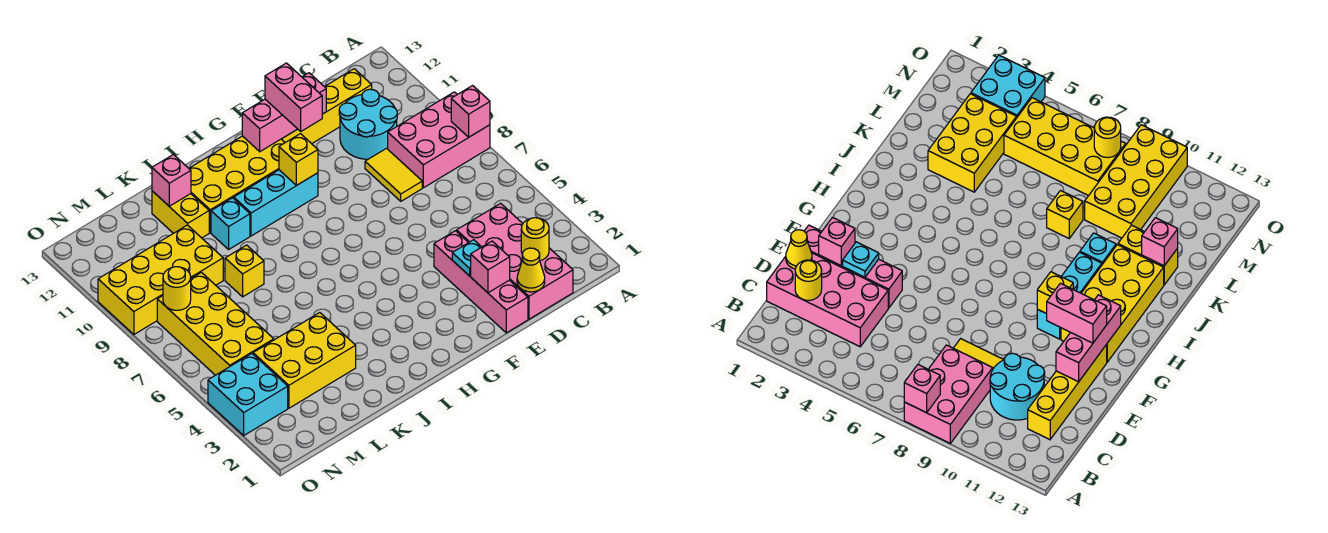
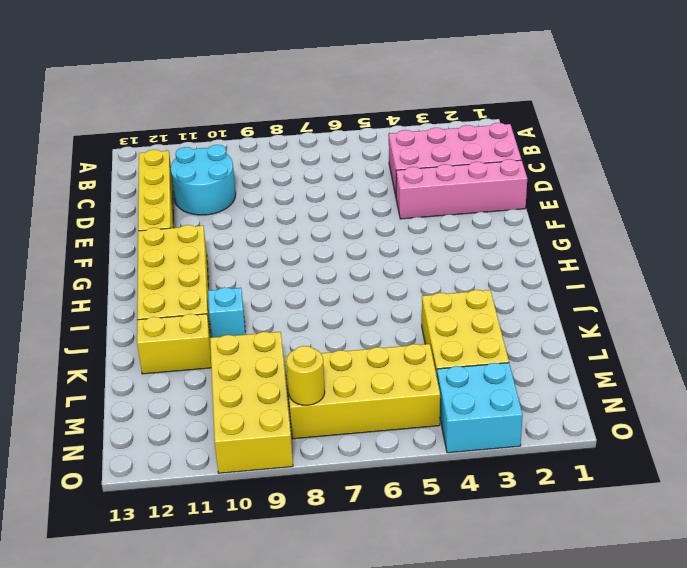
none -> pink brick A8:C9 level 1
none -> yellow tile D8:D9 level 1
none -> cyan brick G10:I10 level 1

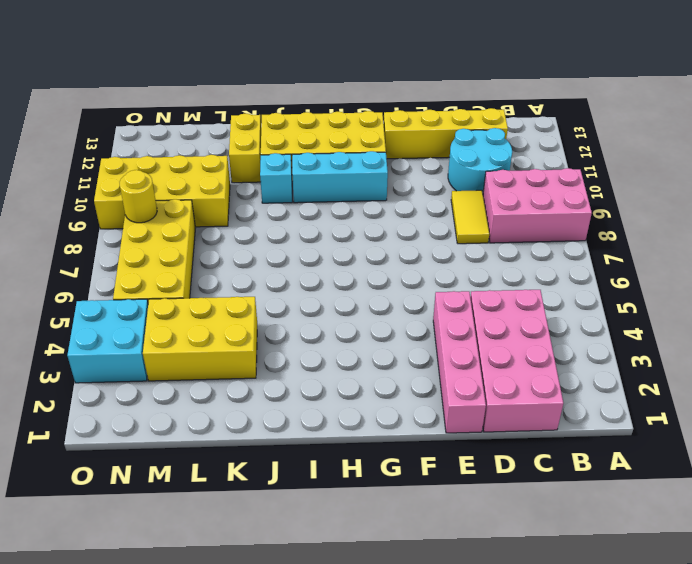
none -> yellow brick K8 level 1
none -> pink brick A8 level 2
none -> yellow round brick C2 level 2

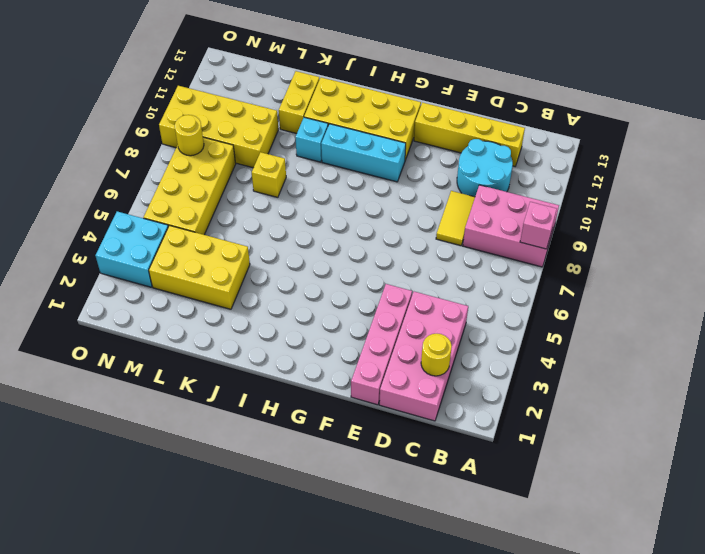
none -> yellow cone D1 level 2
none -> pink brick E2 level 2
none -> cyan plate E3 level 2

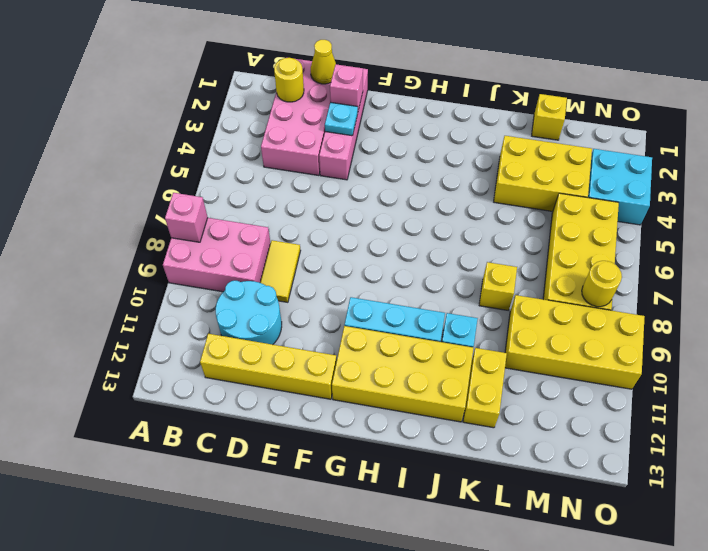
yellow brick L1 level 1 -> yellow brick G10 level 2
none -> pink brick E12:G12 level 2
none -> pink brick K12 level 2
none -> pink brick F11:F12 level 3

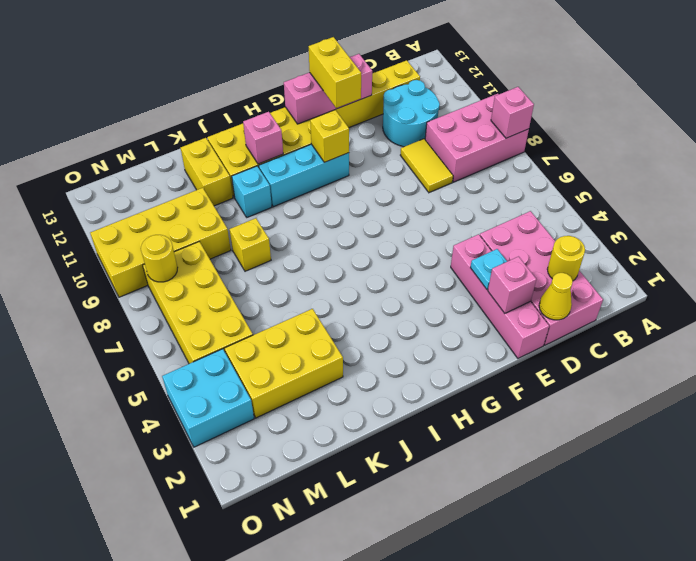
yellow brick F11:F12 level 3 -> pink brick F11:F12 level 3
pink brick I11 level 2 -> pink brick K12 level 2

